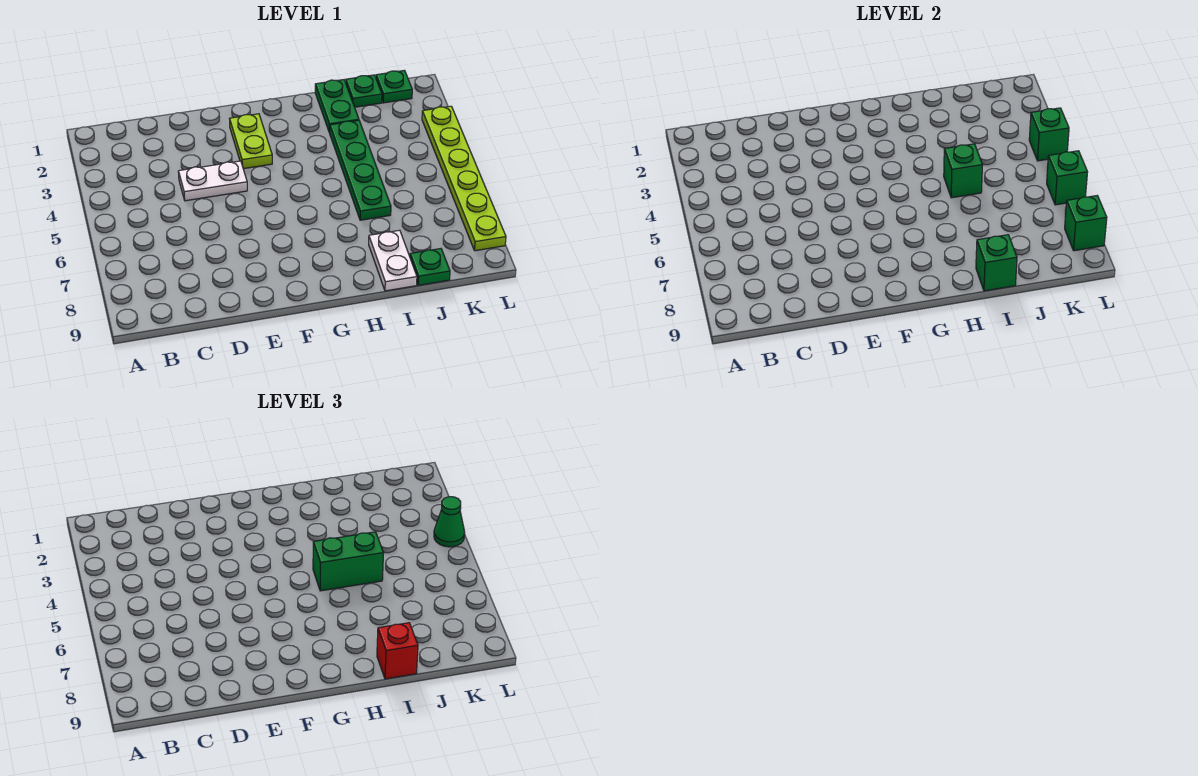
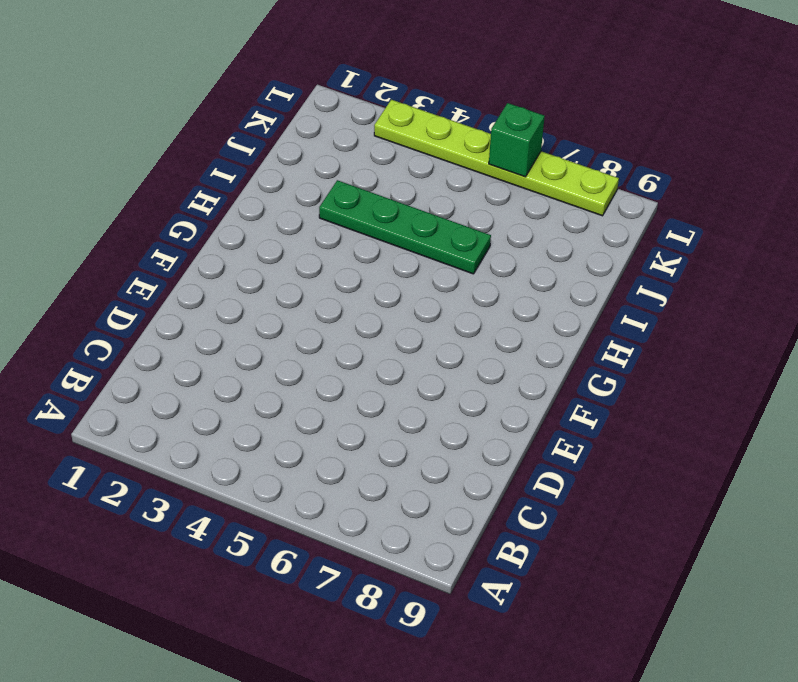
none -> white plate D4:E4 level 1
none -> lime plate F2:F3 level 1
none -> green plate I1:I2 level 1

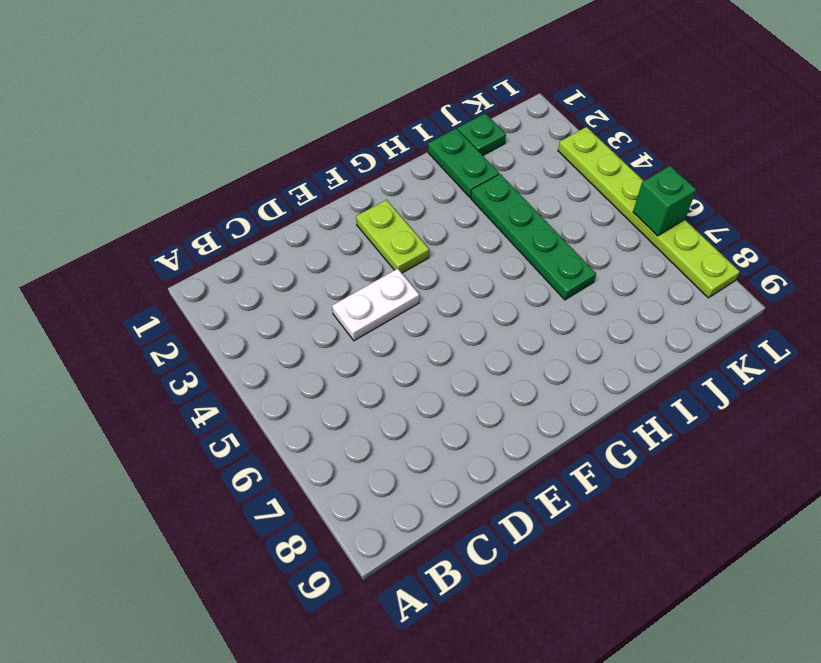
none -> white plate I8:I9 level 1
none -> green plate J9 level 1
none -> green plate K1 level 1

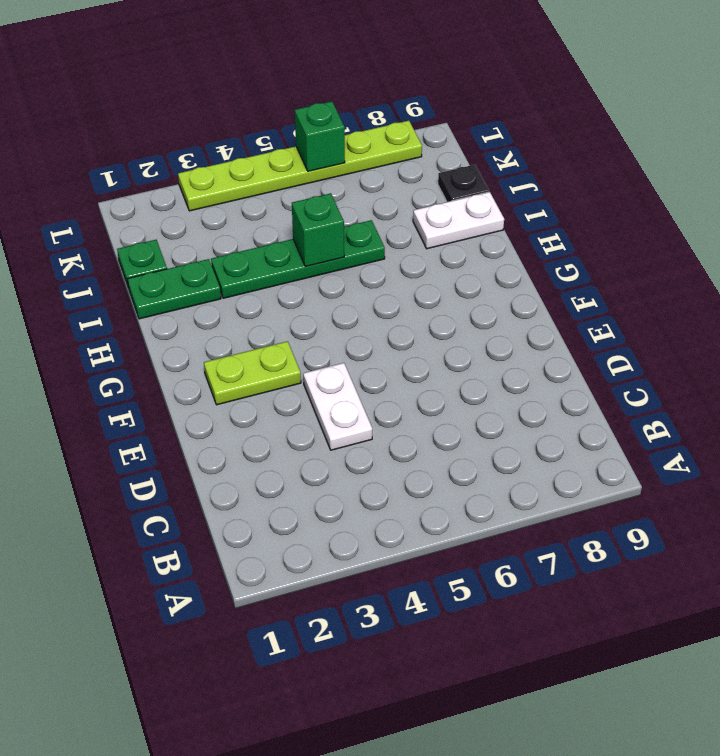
black plate J9 level 1 -> green plate J9 level 1
none -> green plate K1 level 1
none -> green brick I9 level 2
none -> green brick L4 level 2

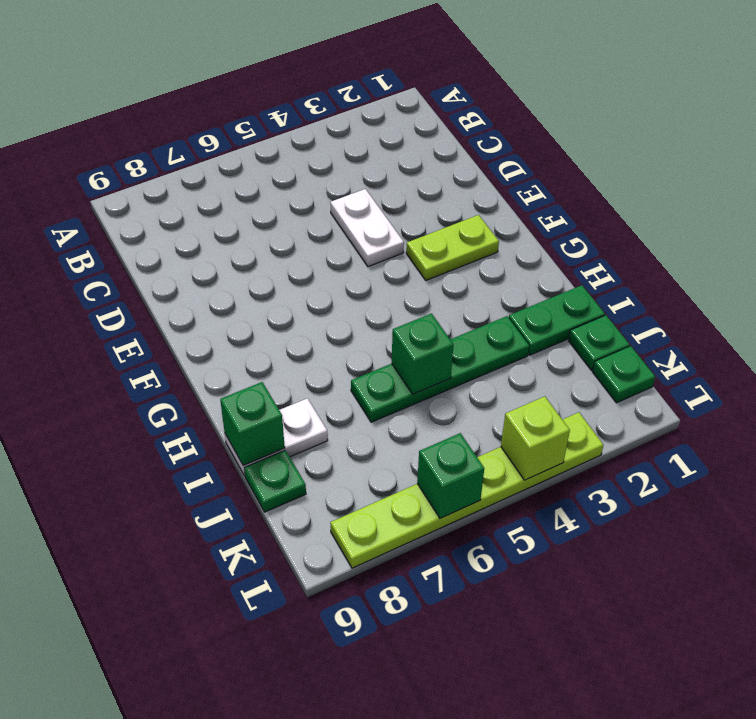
lime brick L4 level 2 -> green brick L4 level 2
none -> green brick L8 level 2
none -> green brick H5:I5 level 3
none -> red brick I9 level 3

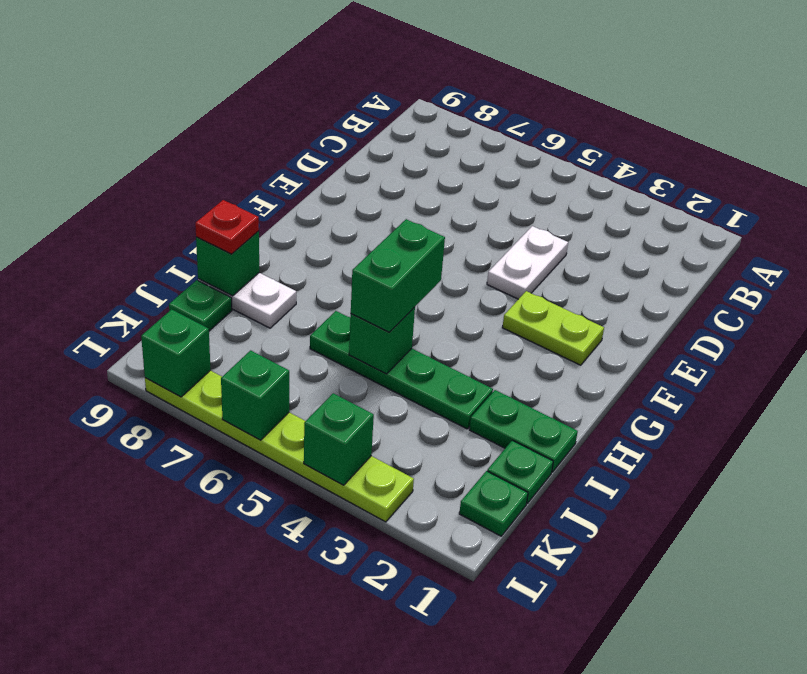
red plate I9 level 3 -> red brick I9 level 3
none -> green cone L4 level 3

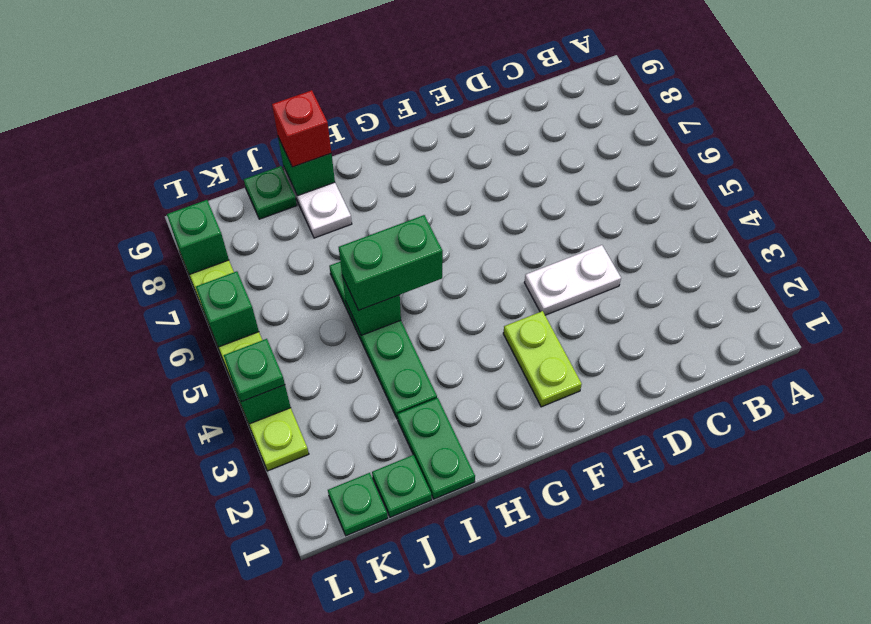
green plate L4 level 3 -> green cone L4 level 3

